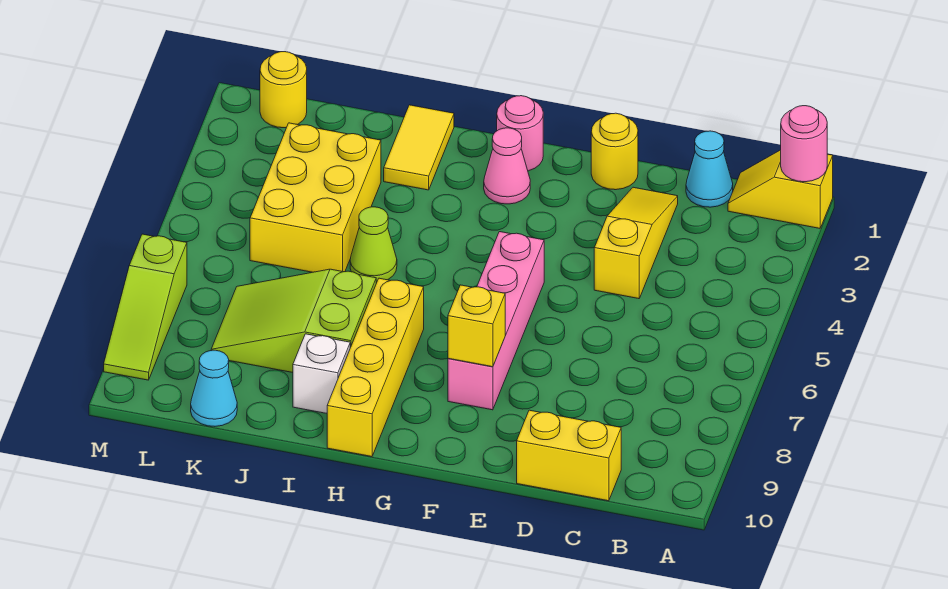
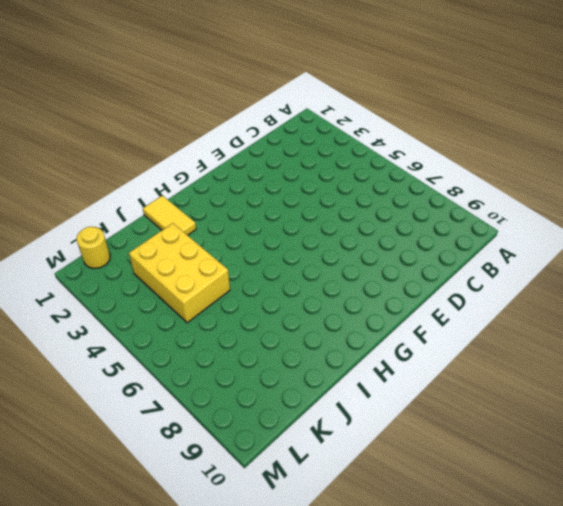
none -> yellow slope A1:B1 level 1 top A
none -> cyan cone C1 level 1
none -> yellow brick C10:D10 level 1

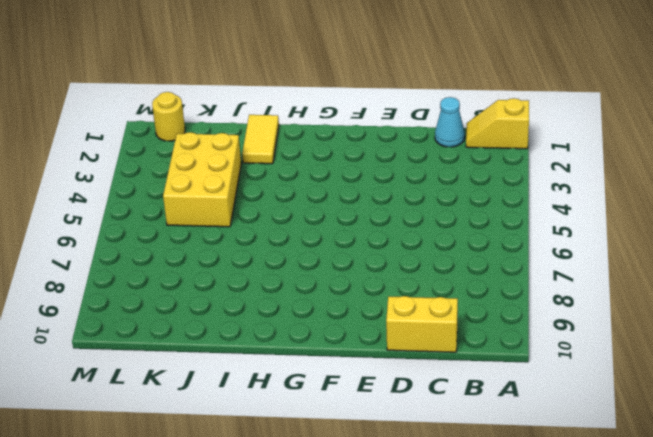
none -> yellow slope D2:D4 level 1 top 4
none -> yellow round brick E1 level 1
none -> pink brick F5:F8 level 1

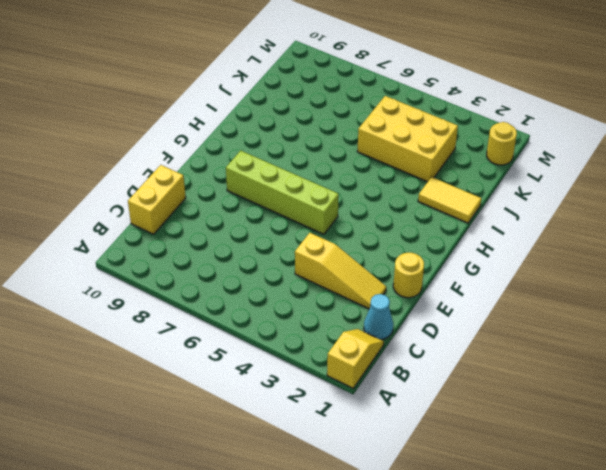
lime brick F5:F8 level 1 -> pink brick F5:F8 level 1
none -> pink round brick G1 level 1
none -> pink cone G2 level 1
none -> yellow brick H7:H10 level 1

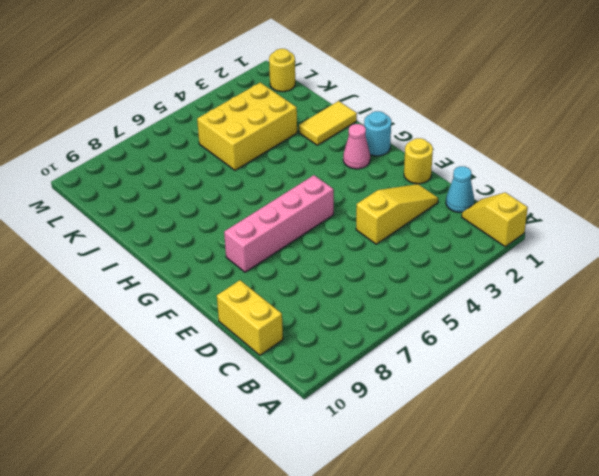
cyan round brick G1 level 1 -> pink round brick G1 level 1
none -> yellow brick H7:H10 level 1
none -> lime cone I5 level 1
none -> lime slope I7:K8 level 1 top I

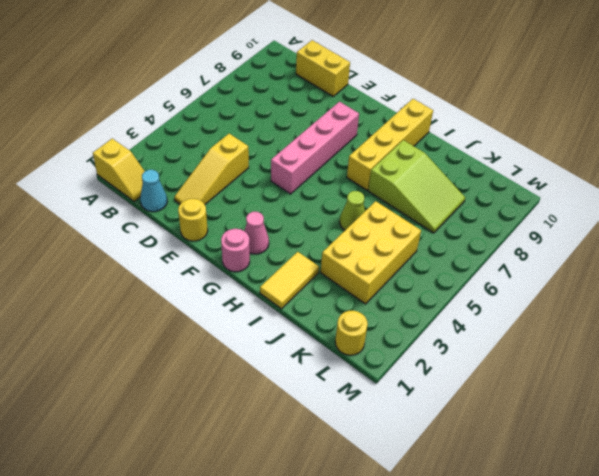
none -> white brick I9 level 1
none -> cyan cone K10 level 1
none -> lime slope M7:M9 level 1 top 7

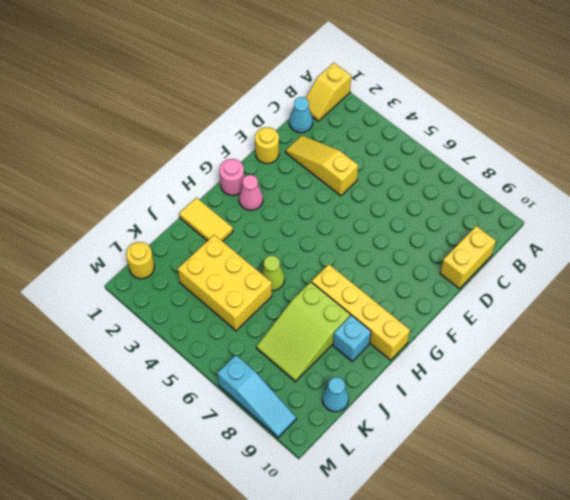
cyan brick I9 level 1 -> white brick I9 level 1
cyan slope M7:M9 level 1 top 7 -> lime slope M7:M9 level 1 top 7
none -> pink brick F5:F8 level 1
none -> pink round brick A1 level 2
none -> yellow brick F8 level 2

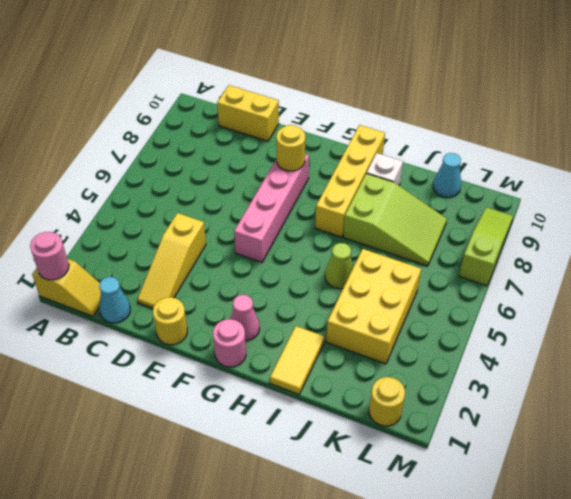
yellow round brick F8 level 2 -> yellow brick F8 level 2

